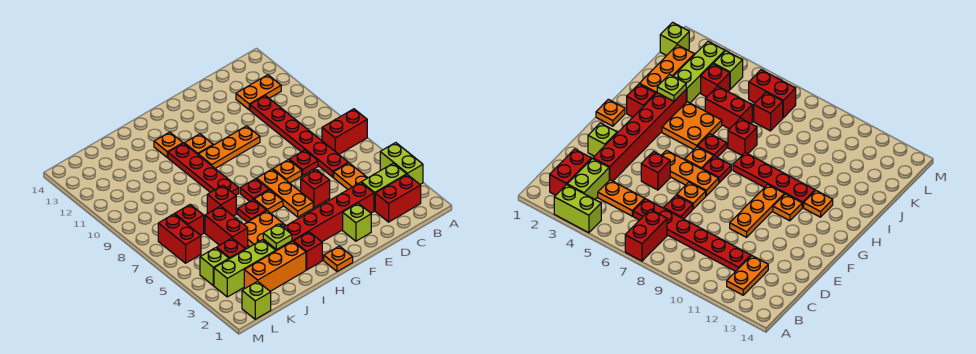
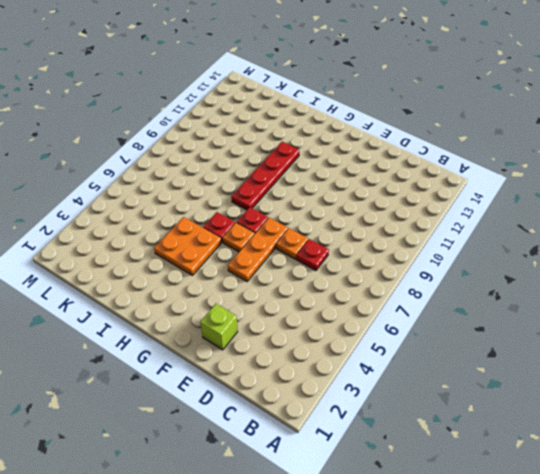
none -> lime brick A3:A4 level 1
none -> red brick A7:B7 level 1
none -> red brick B2:C2 level 1
none -> lime brick B3:C3 level 1

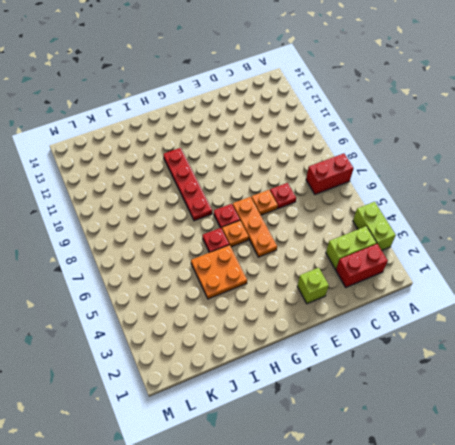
none -> orange plate B12:C12 level 1
none -> orange plate C4:C5 level 1
none -> red plate C6:C11 level 1
none -> red brick D3:I3 level 1

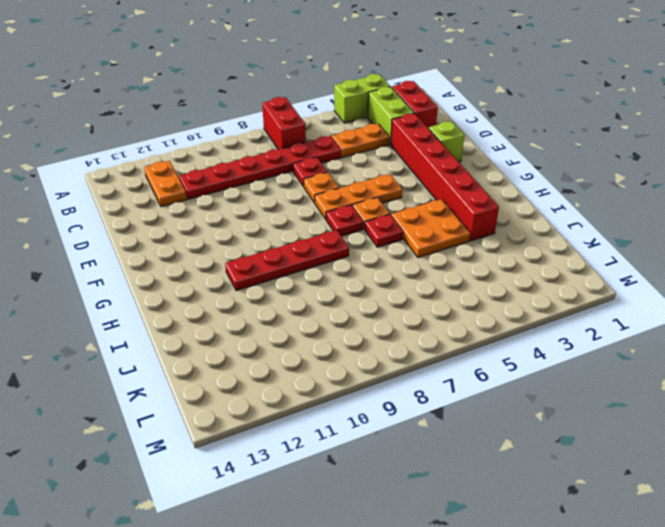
none -> red brick E5 level 1
none -> orange plate E10:G10 level 1
none -> orange plate G1 level 1
none -> orange plate G11 level 1

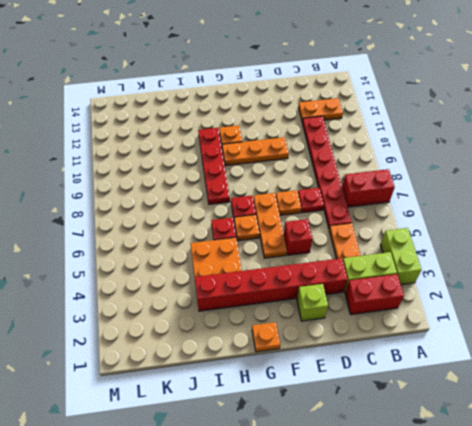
none -> red brick H2 level 1
none -> orange plate H12 level 1
none -> orange brick I2:K2 level 1
none -> red brick I7 level 1

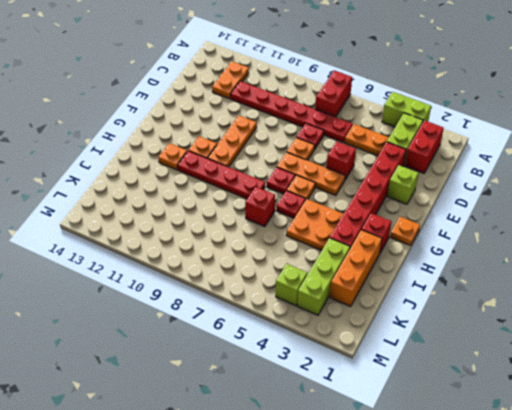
none -> red brick J5:J6 level 1
none -> red brick K4 level 1
none -> red brick K7 level 1
none -> lime brick L1 level 1

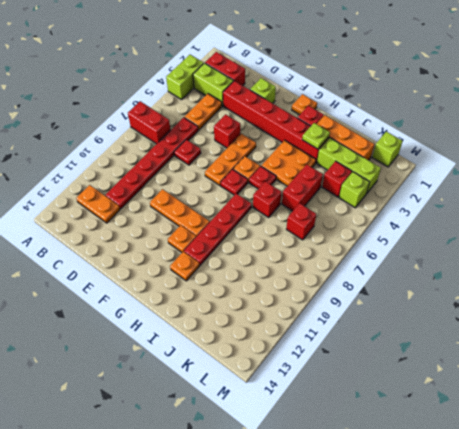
none -> orange plate E7 level 1
none -> red brick L6:L7 level 1

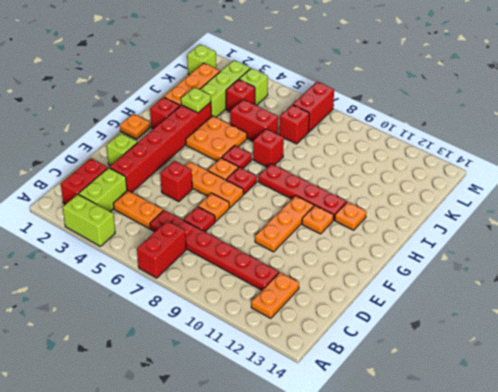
red brick L7:M7 level 1 -> red brick L6:L7 level 1

